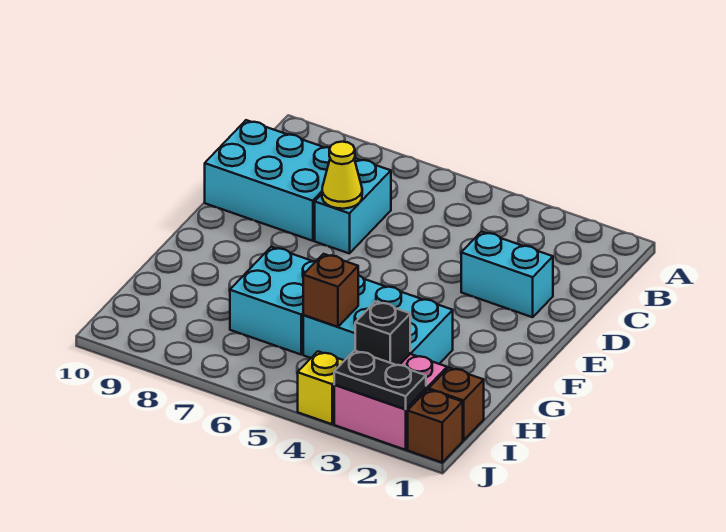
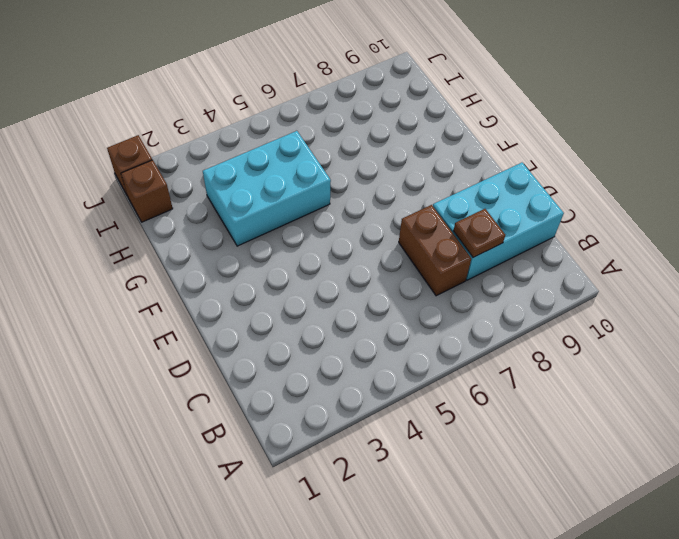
brown brick C7:D7 level 1 -> cyan brick C7:D7 level 1
brown plate C8 level 2 -> none
none -> cyan brick D2:D3 level 1
none -> cyan brick G6:H7 level 1
none -> pink brick I2:J3 level 1

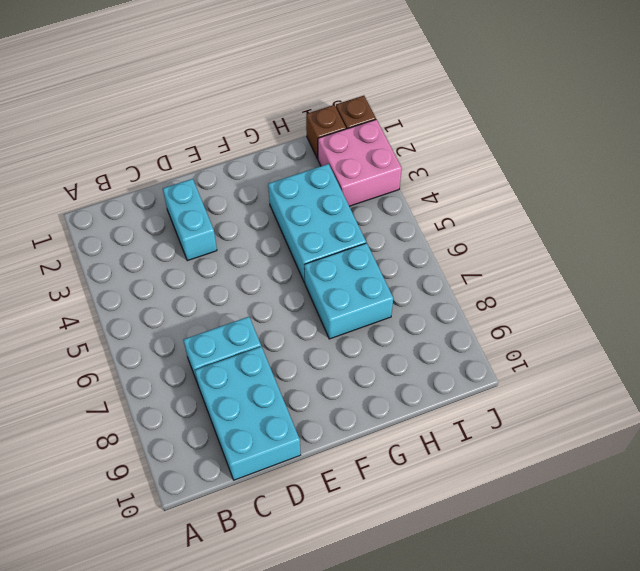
none -> yellow brick J4 level 1
none -> yellow cone D7 level 2
none -> brown brick H5 level 2

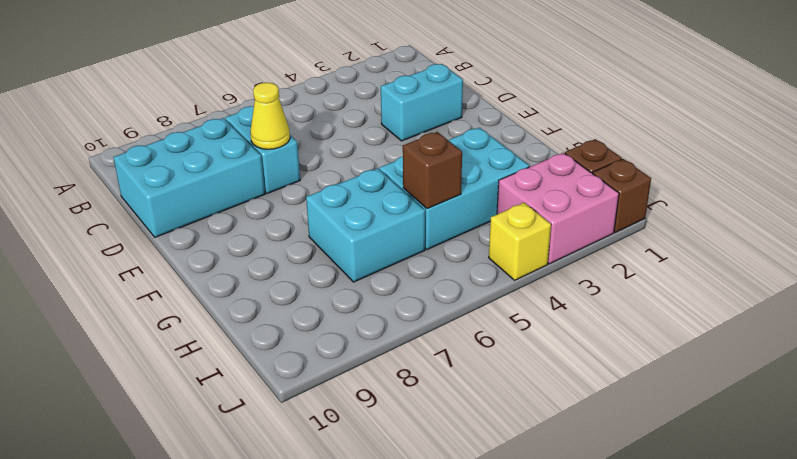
none -> black brick I3 level 2
none -> black plate J2:J3 level 2

